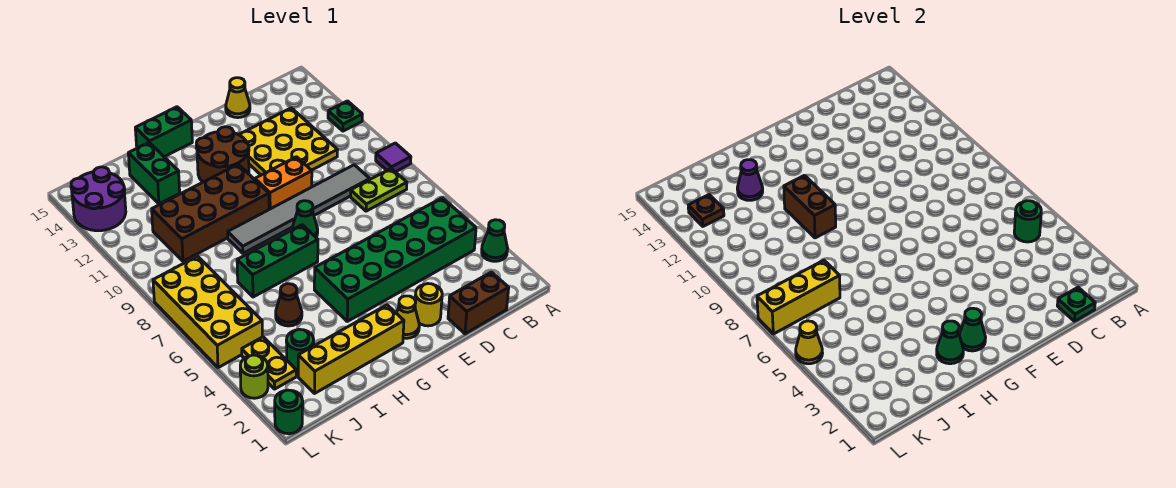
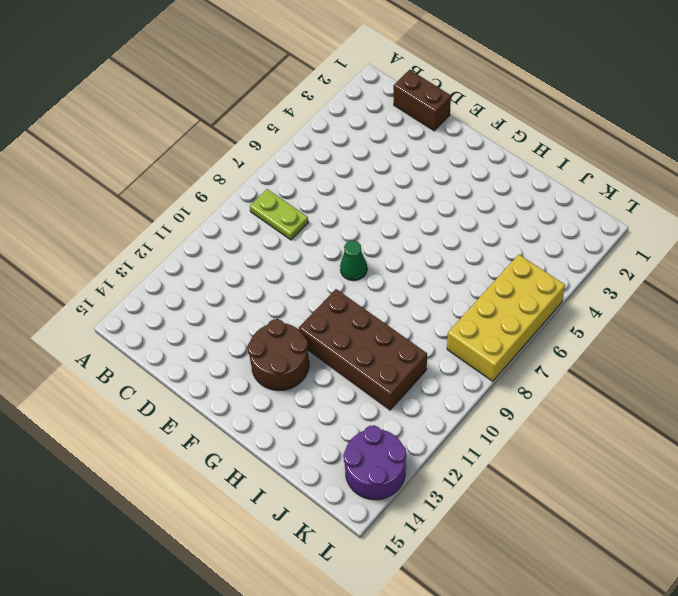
none -> green cone A3 level 1
none -> purple tile A9 level 1
none -> green plate A12 level 1
none -> green brick B4:G5 level 1

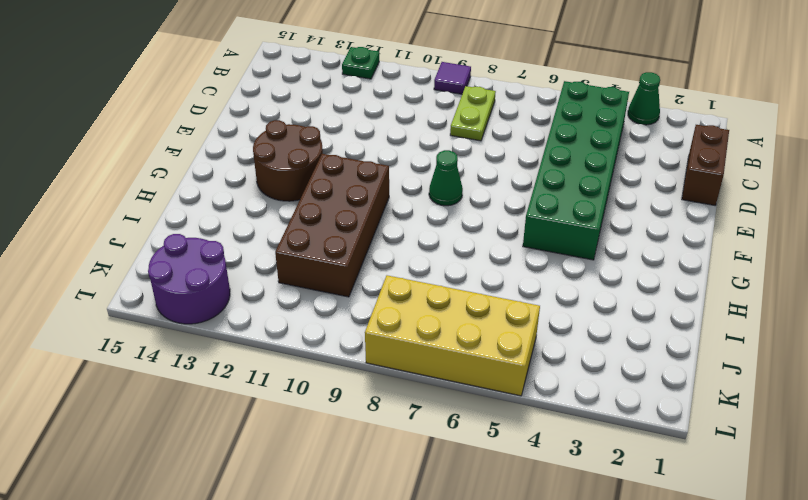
none -> grey tile C9:H9 level 1
none -> yellow plate C11:E13 level 1
none -> yellow cone D15 level 1
none -> yellow round brick E2 level 1

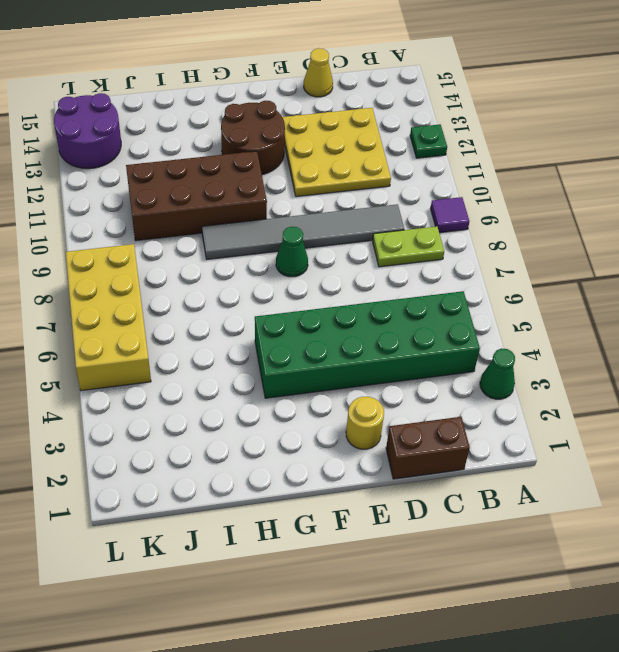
none -> orange brick E10:F10 level 1
none -> yellow cone F2 level 1
none -> yellow brick G2:J2 level 1
none -> green brick G7:I7 level 1

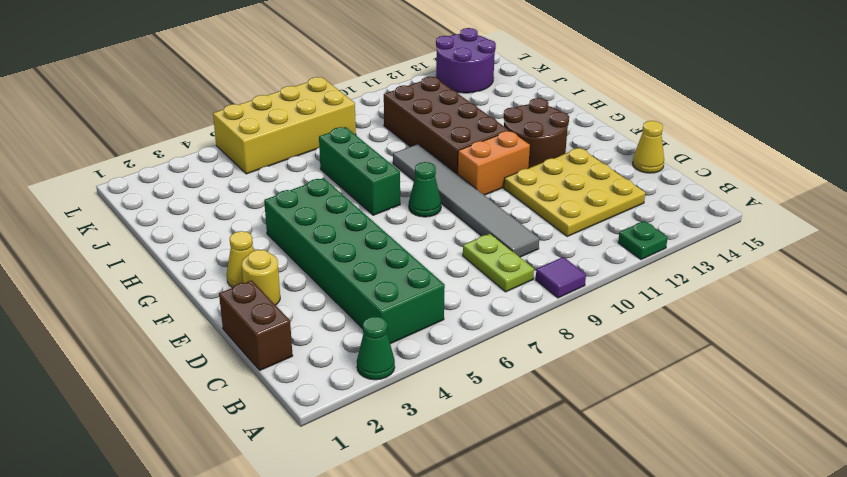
orange brick F10:F11 level 1 -> orange brick E10:F10 level 1
none -> yellow brick G2:J2 level 1
none -> green brick G15:H15 level 1
none -> brown cone I5 level 1
none -> green brick I13:I14 level 1

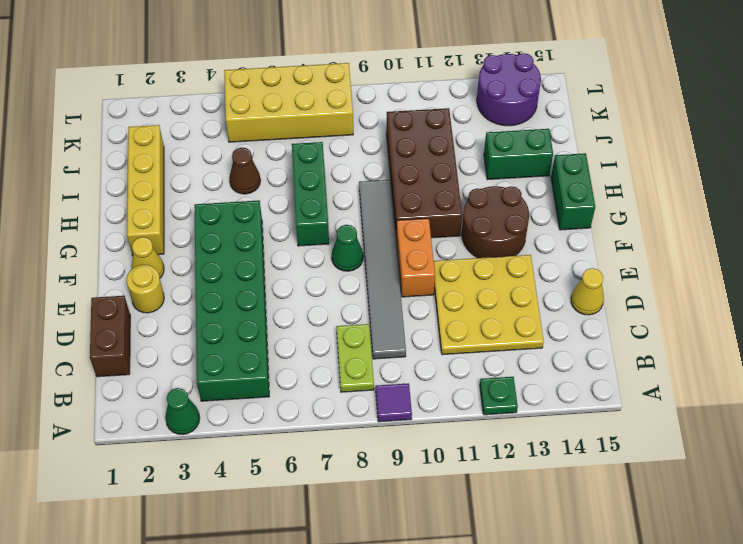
none -> green round brick J3 level 1
none -> yellow plate K3:K4 level 1
none -> green round brick L1 level 1
none -> lime round brick L3 level 1

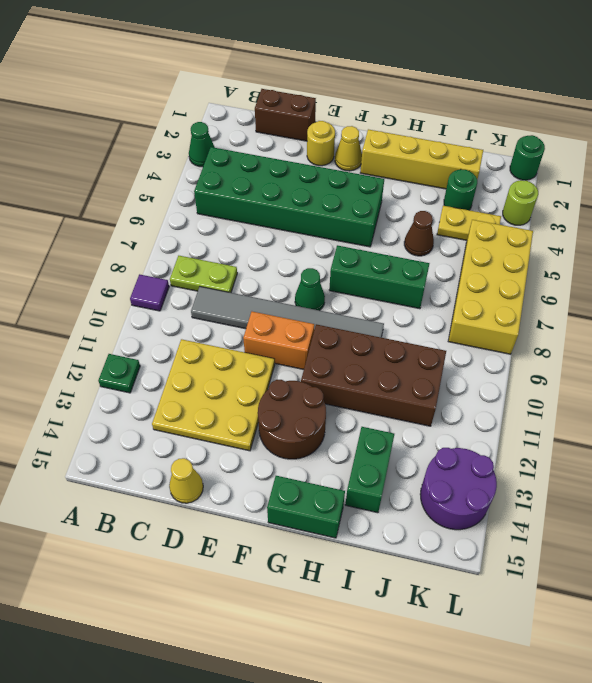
yellow plate J4:K4 level 1 -> yellow plate K3:K4 level 1
none -> green round brick B5 level 2
none -> green plate C1 level 2
none -> green cone G2 level 2
none -> green cone H2 level 2

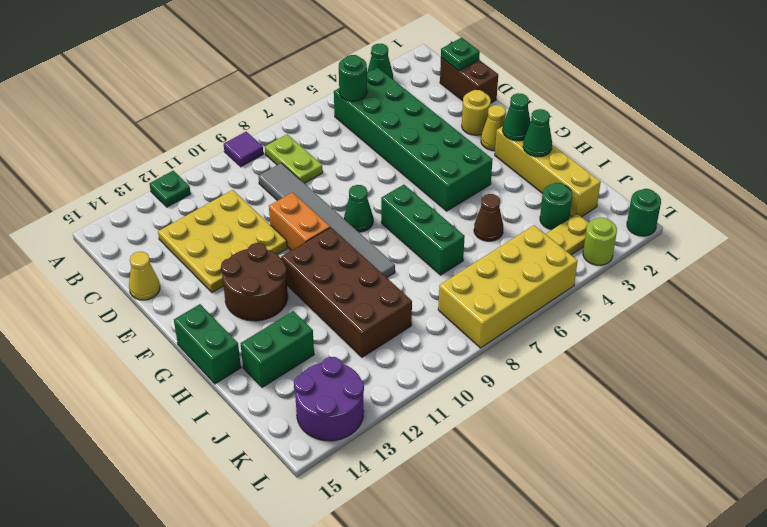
none -> brown brick H10:H11 level 2
none -> purple cone I13 level 2
none -> yellow brick J7:L7 level 2
none -> brown plate K13 level 2

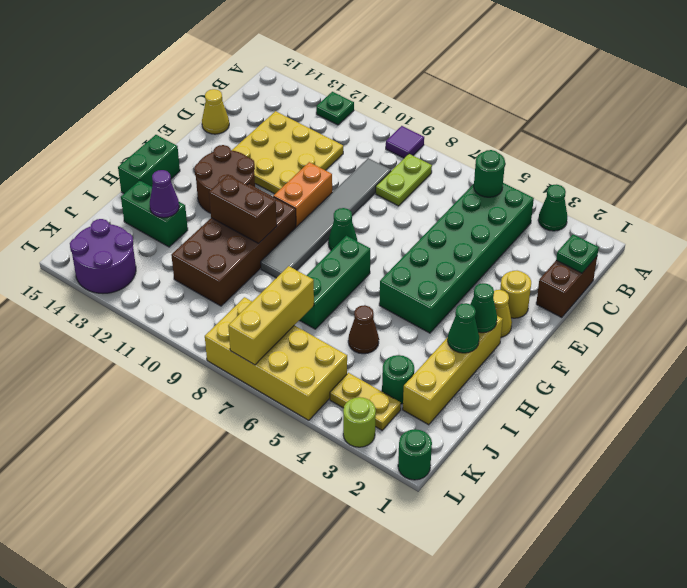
none -> brown plate K13 level 2
none -> yellow cone L5 level 2

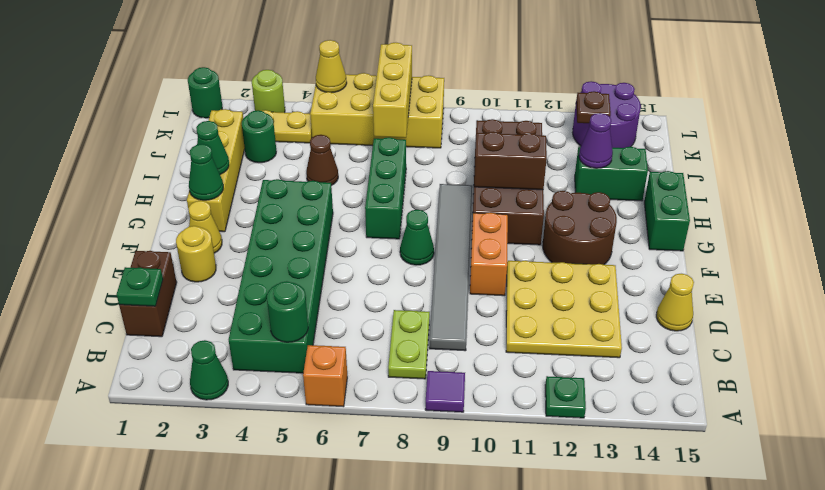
orange brick A6 level 1 -> none

